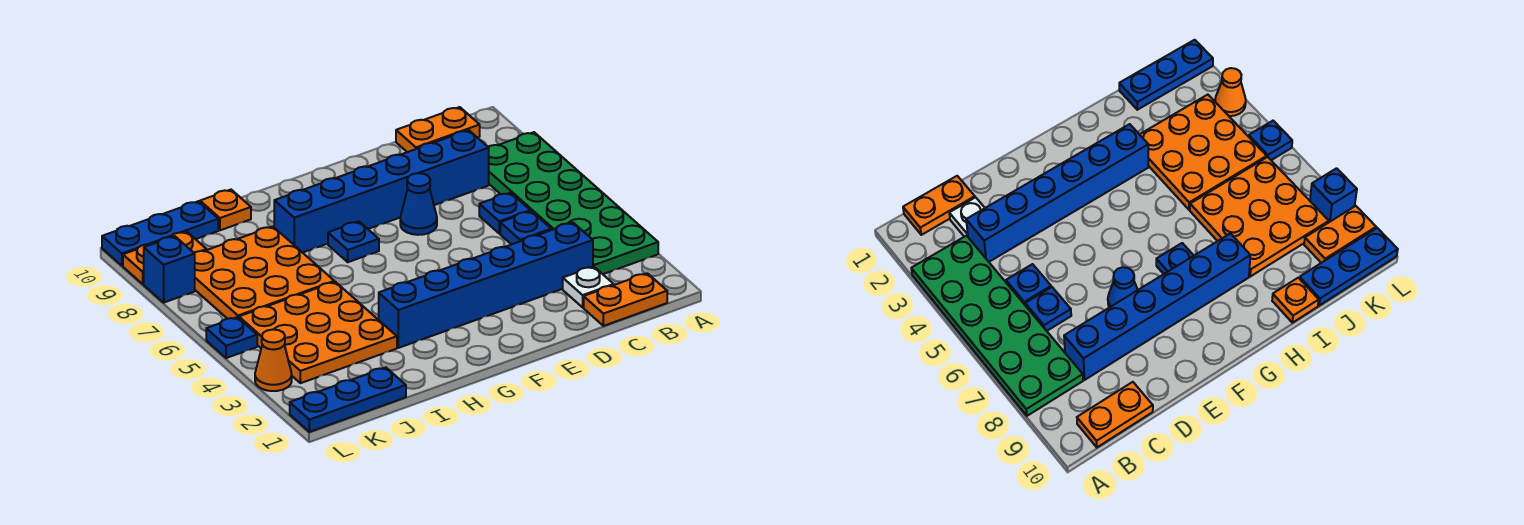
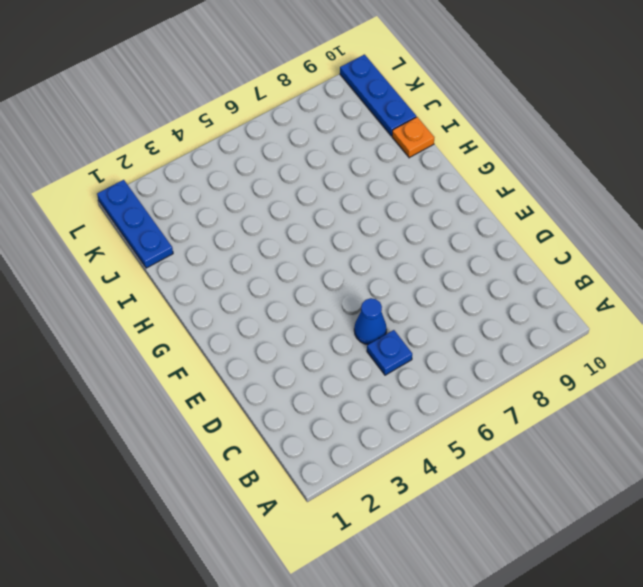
blue cone D5 level 1 -> blue cone E7 level 1
none -> green plate A3:B8 level 1
none -> orange plate B1:C1 level 1
none -> orange plate B10:C10 level 1

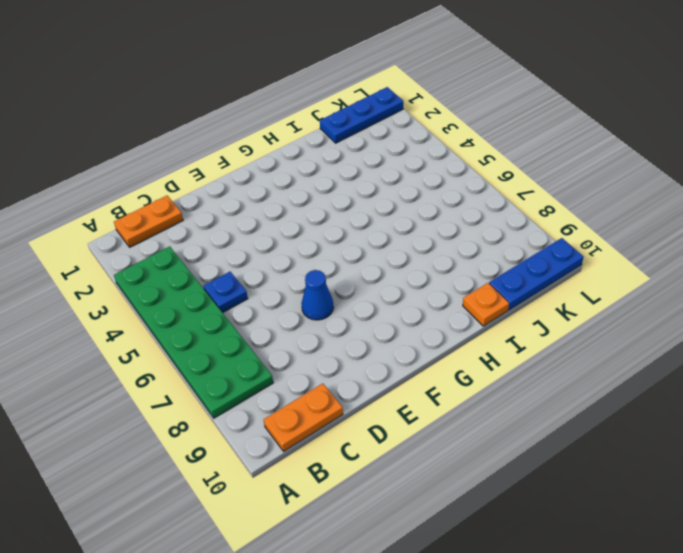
none -> white plate C2 level 1
none -> blue brick C3:H3 level 1
none -> blue plate C6 level 1

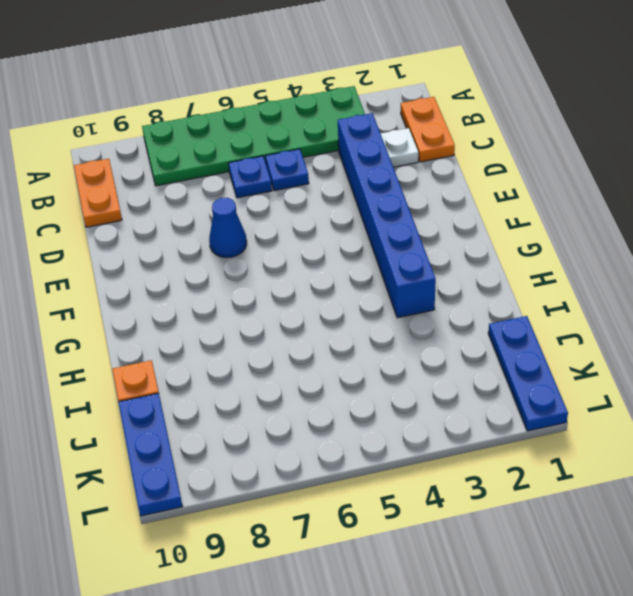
none -> blue brick C8:H8 level 1
none -> blue plate G7 level 1
none -> orange plate I3:K5 level 1

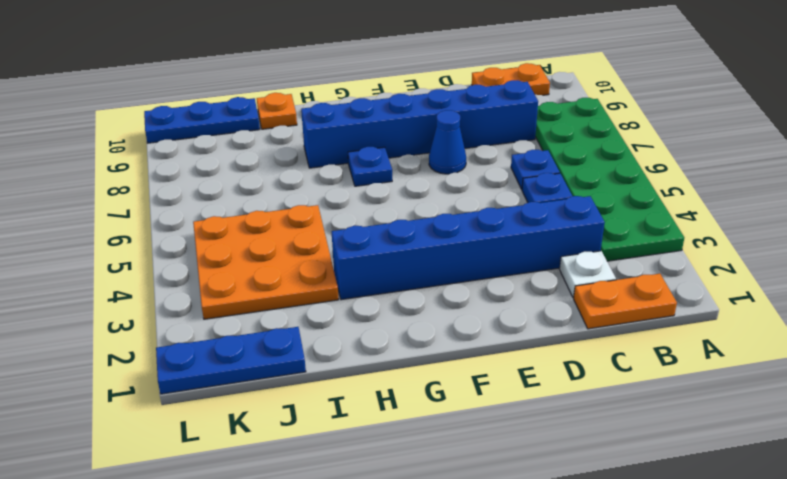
none -> orange plate I6:K8 level 1
none -> orange plate K9:L9 level 1
none -> orange cone L3 level 1

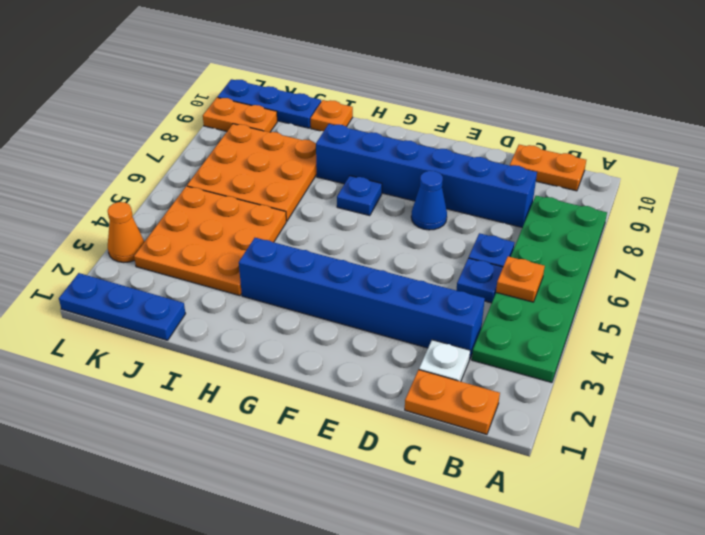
orange plate B5 level 2 -> none
none -> blue plate L5 level 1
none -> blue brick L8 level 1

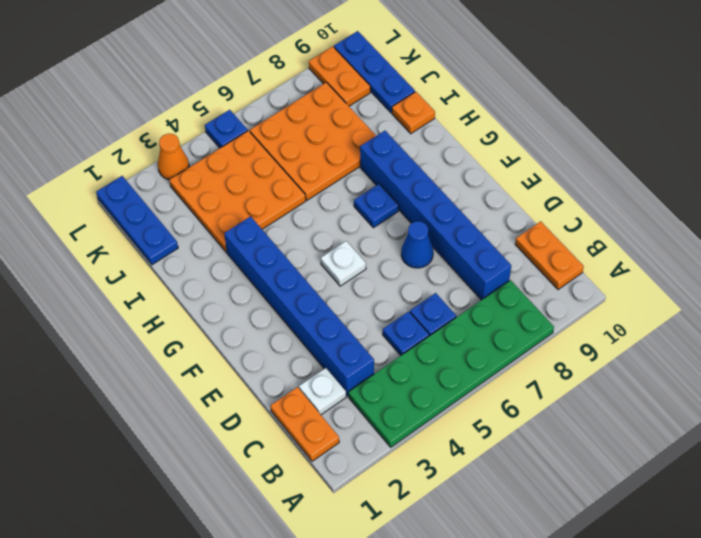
white plate F5 level 1 -> none
none -> blue brick L8 level 1

